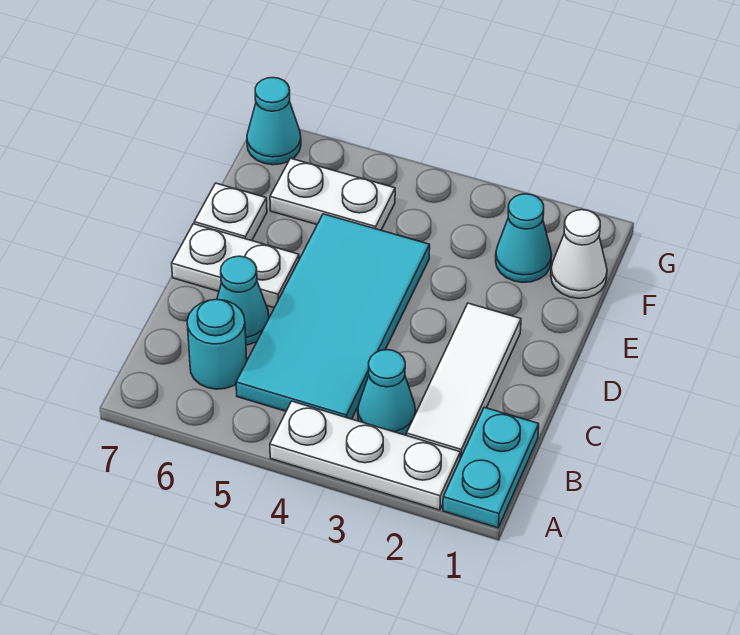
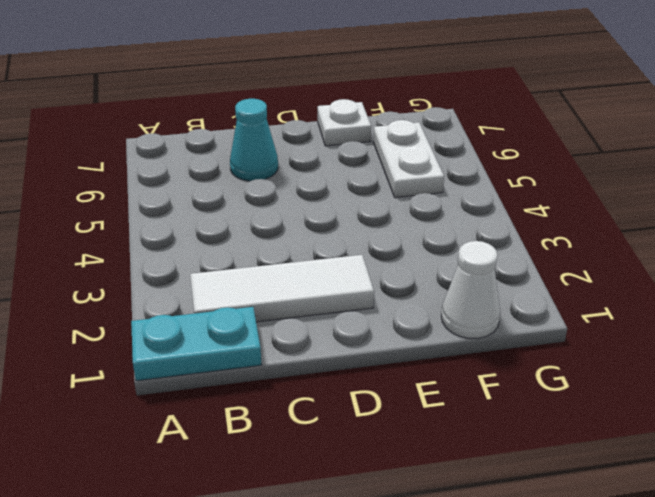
none -> white plate A2:A4 level 1
none -> cyan cone B3 level 1
none -> cyan tile B4:E5 level 1

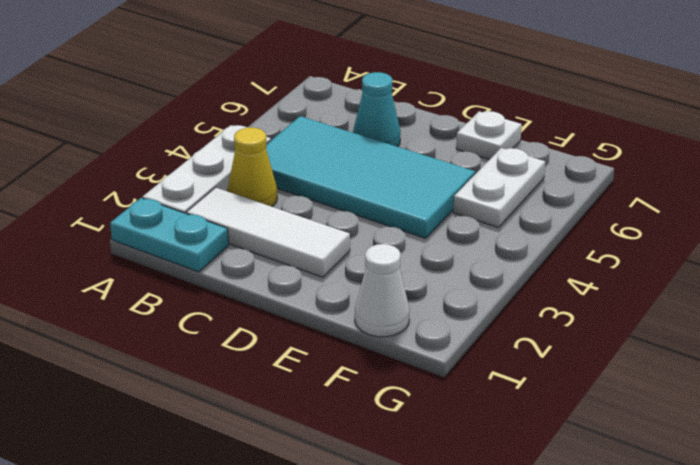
yellow cone B3 level 1 -> cyan cone B3 level 1
none -> cyan round brick B6 level 1
none -> white plate D6:D7 level 1
none -> cyan cone F2 level 1

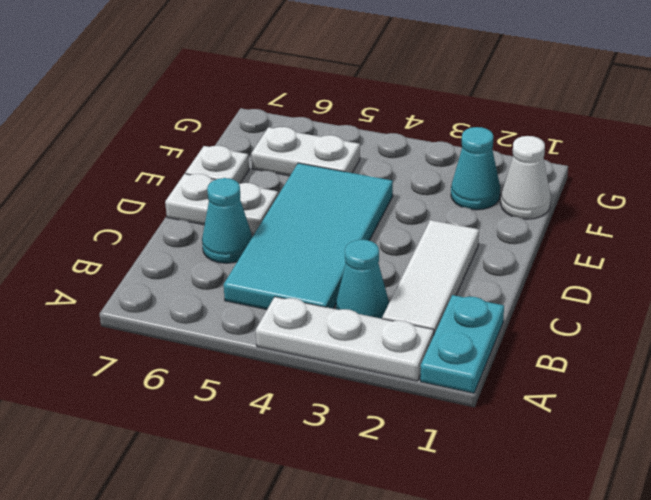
none -> cyan round brick B6 level 1
none -> cyan cone G7 level 1

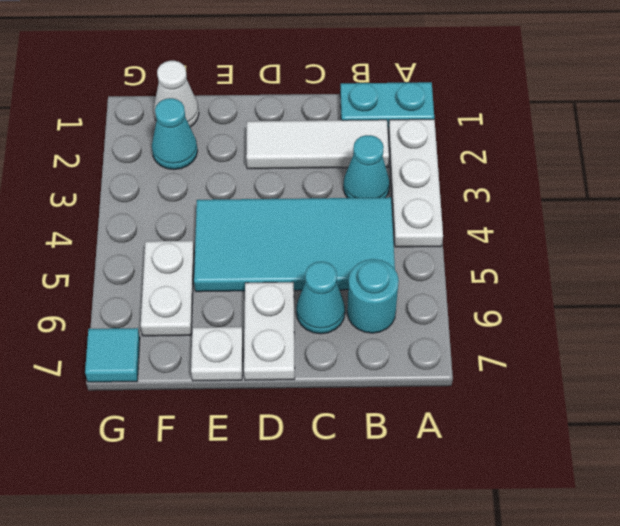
cyan tile G7 level 1 -> cyan cone G7 level 1

